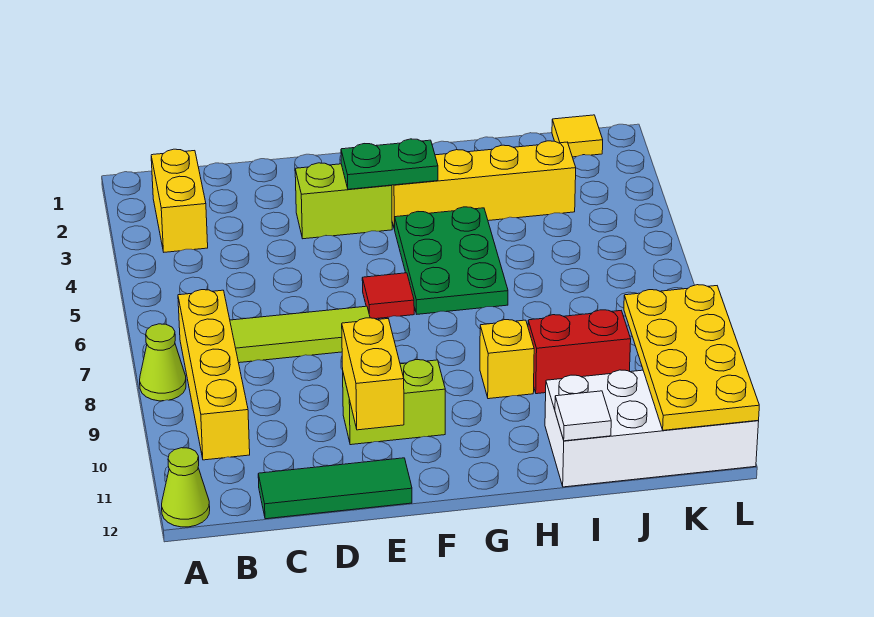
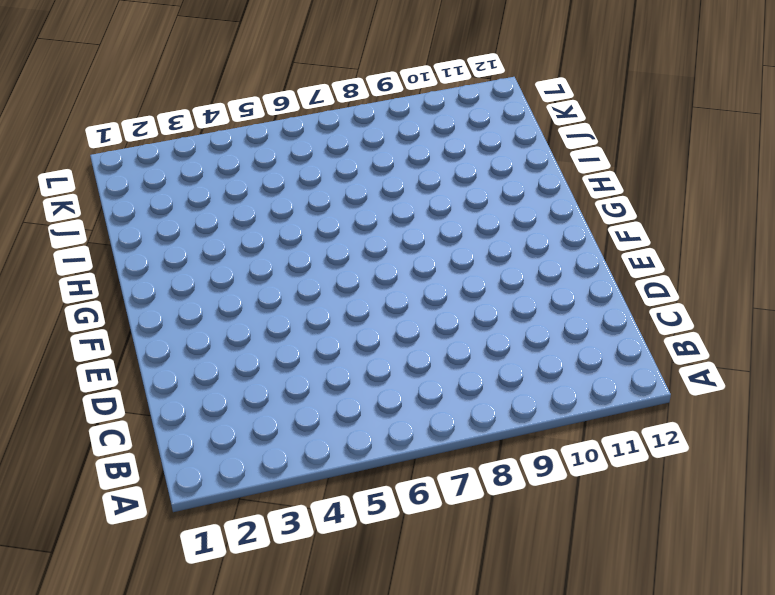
none -> lime cone A8 level 1
none -> lime cone A12 level 1
none -> yellow brick B2:B3 level 1

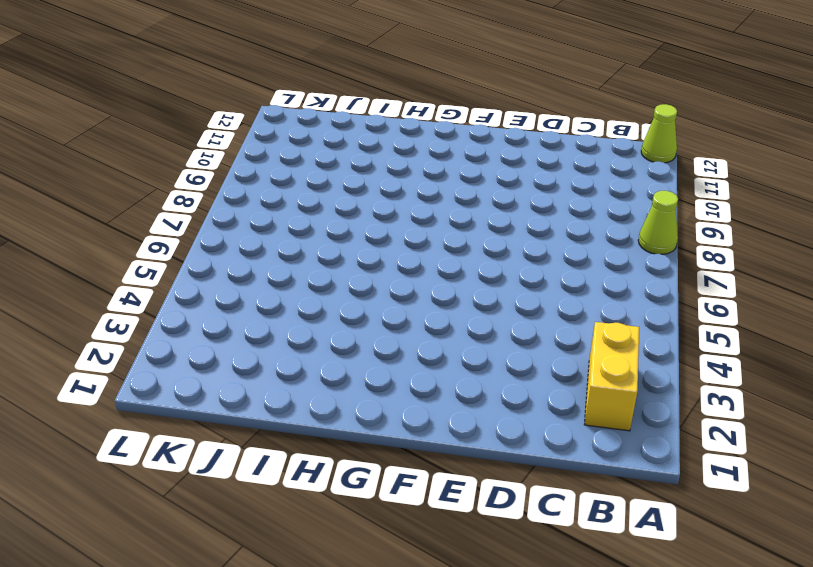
none -> yellow brick B7:B10 level 1
none -> lime tile C7:E7 level 1
none -> green tile C12:E12 level 1

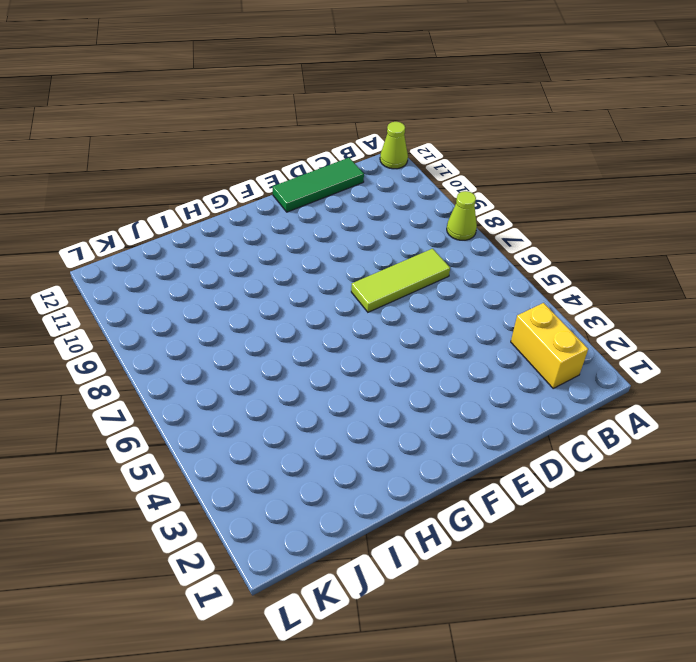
none -> yellow brick B7:B10 level 1
none -> lime brick E3:F3 level 1
none -> lime brick E10:F10 level 1

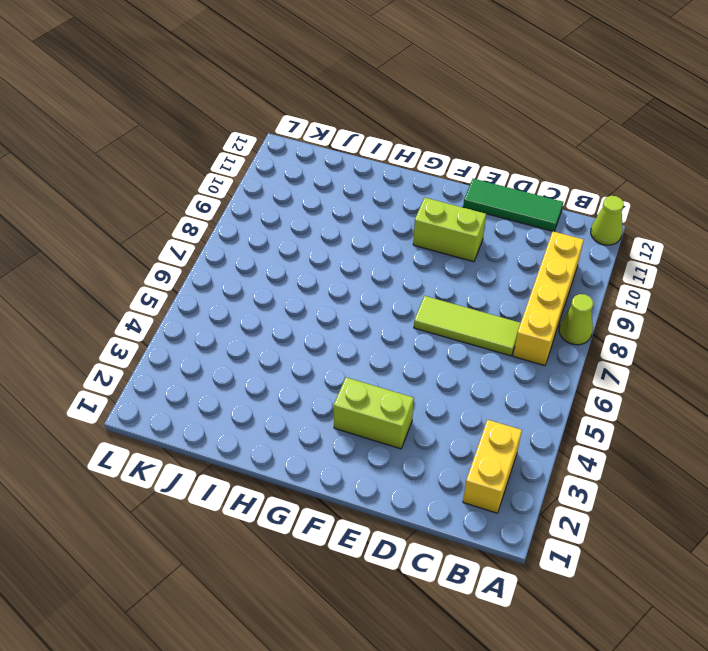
none -> red tile F6 level 1
none -> yellow brick G3:J3 level 1
none -> green plate G4:H6 level 1

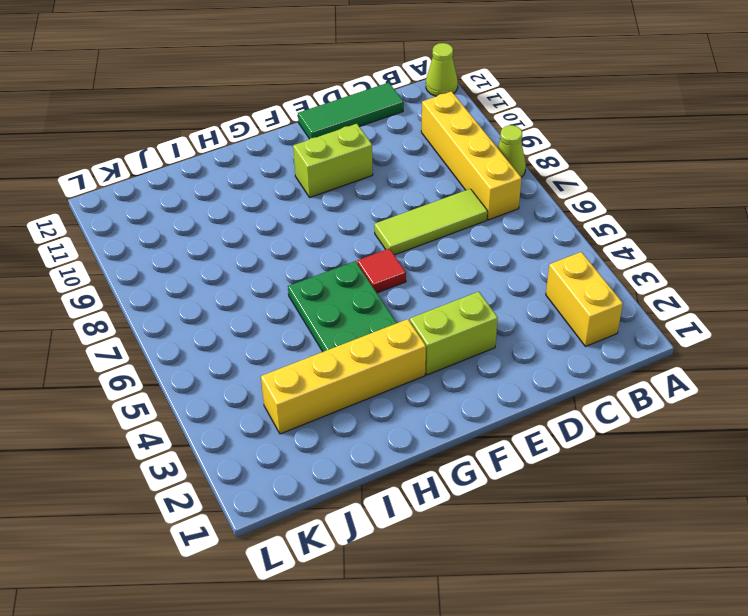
none -> yellow brick H9 level 1
none -> red brick I9:J9 level 1
none -> white brick I11:L12 level 1

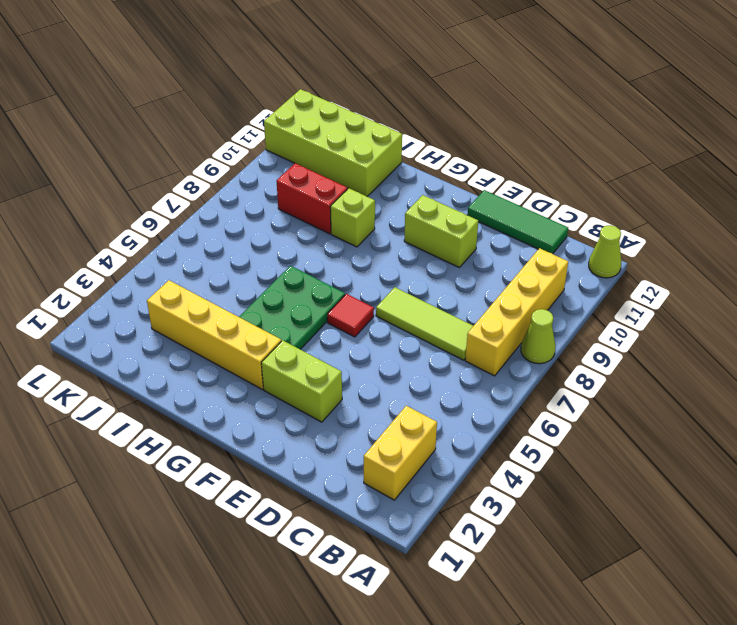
lime brick H9 level 1 -> yellow brick H9 level 1
lime brick I11:L12 level 1 -> white brick I11:L12 level 1
none -> yellow tile K1 level 1
none -> yellow brick E10:E11 level 2
none -> green plate F3:G3 level 2

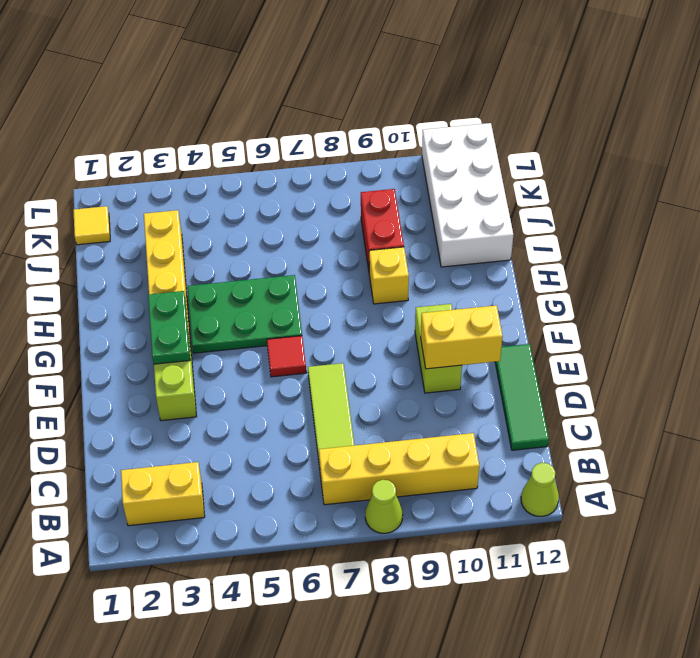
none -> white tile I12 level 2
none -> yellow plate K9:L12 level 2

